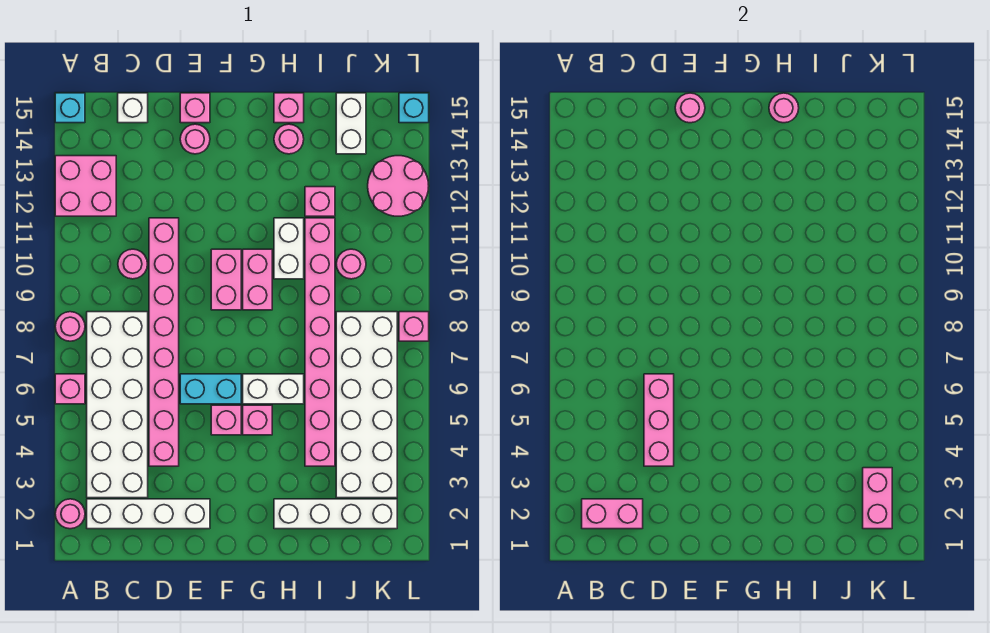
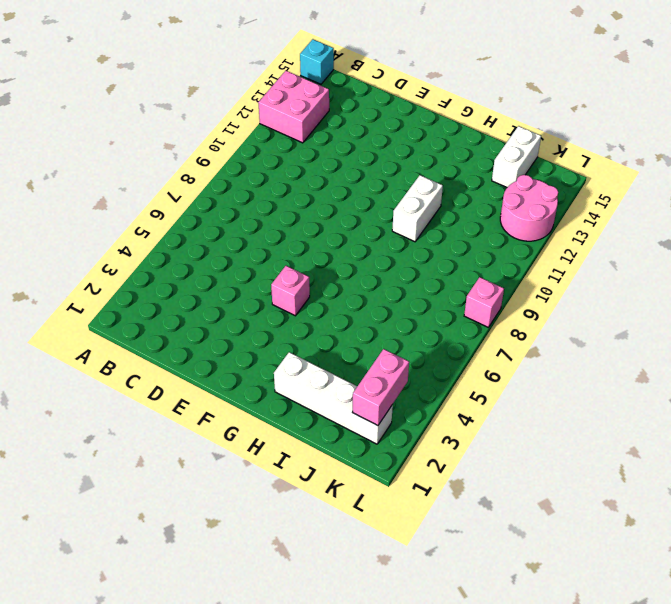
none -> pink round brick A2 level 1
none -> pink brick A6 level 1
none -> pink round brick A8 level 1
none -> white brick B2:E2 level 1

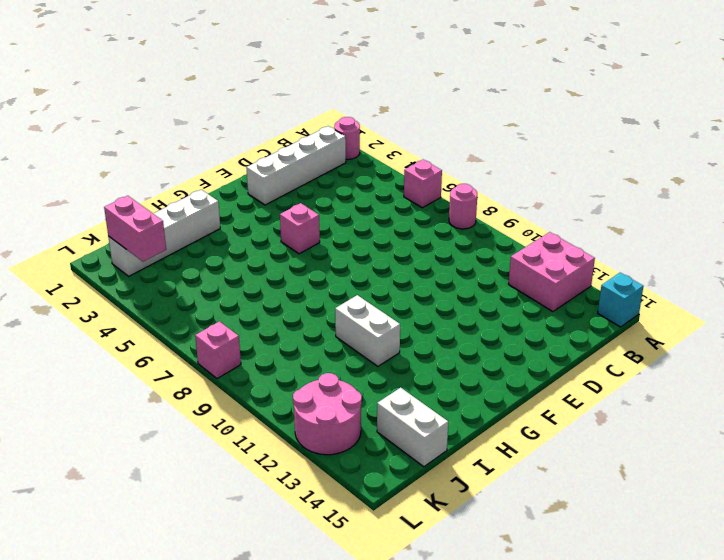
none -> white brick B3:C8 level 1
none -> pink round brick C10 level 1
none -> white brick C15 level 1
none -> pink brick D4:D11 level 1

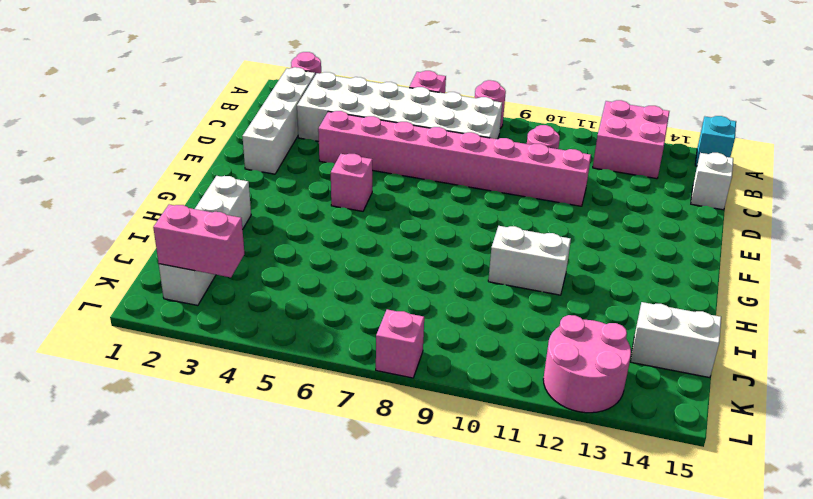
none -> cyan brick E6:F6 level 1
none -> pink round brick E14 level 1
none -> pink brick E15 level 1
none -> pink brick F9:F10 level 1

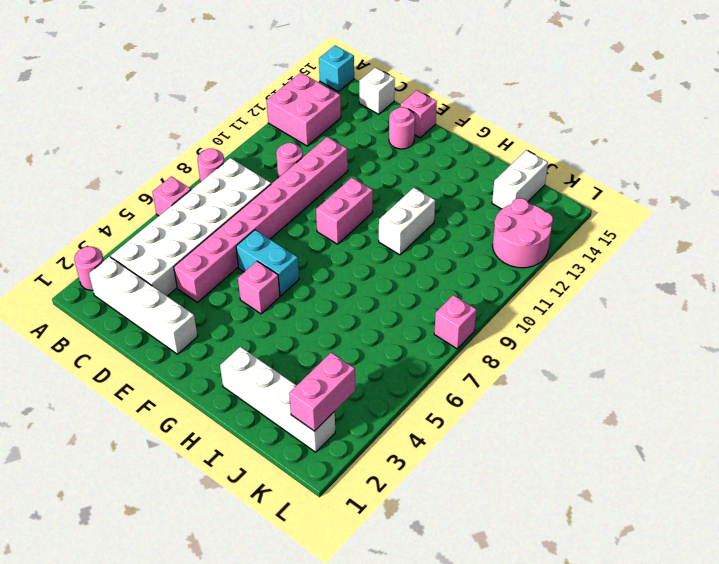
none -> pink brick G5 level 1
none -> white brick G6:H6 level 1
none -> pink brick G9:G10 level 1
none -> pink round brick H14 level 1

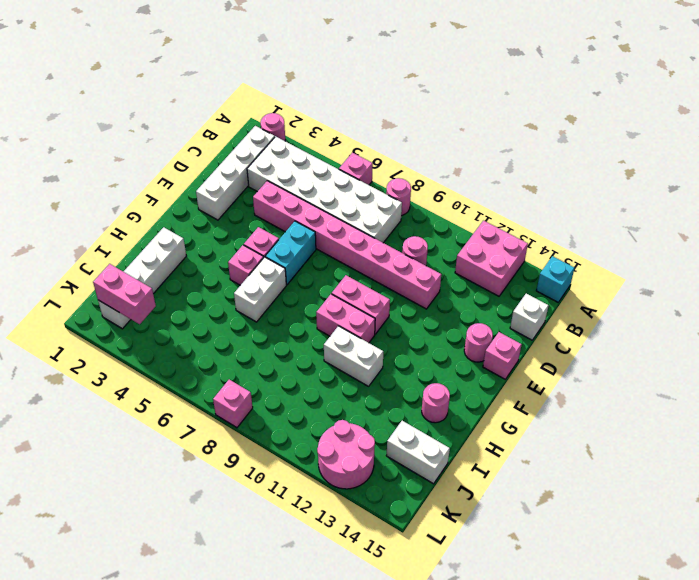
none -> pink brick H15 level 1
none -> pink brick I4:I11 level 1
none -> pink brick I12 level 1
none -> white brick J3:K8 level 1

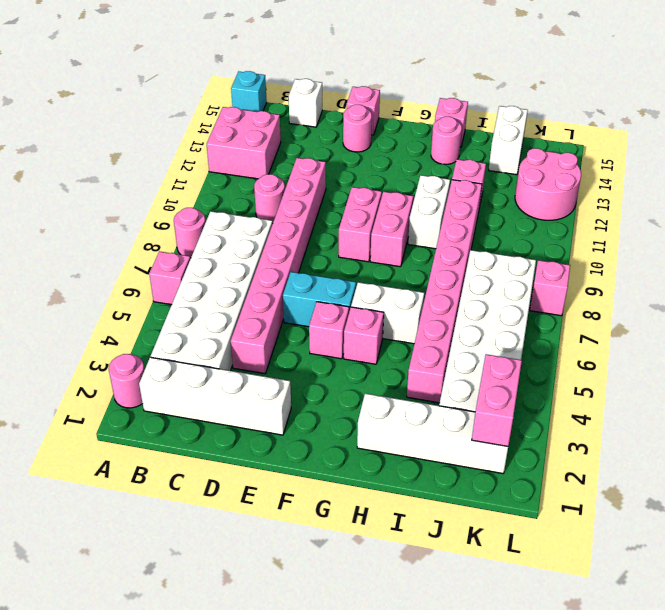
none -> pink round brick J10 level 1
none -> cyan brick L15 level 1
none -> pink brick B2:C2 level 2
none -> pink brick D4:D6 level 2

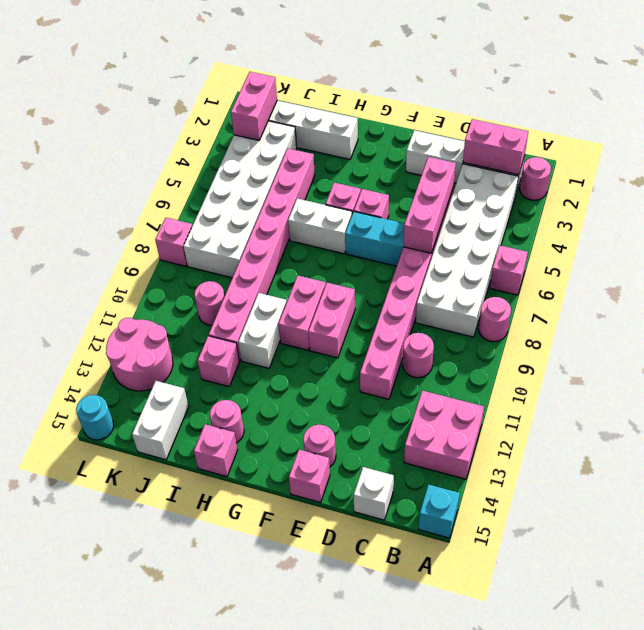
cyan round brick L15 level 1 -> cyan brick L15 level 1
none -> pink round brick E15 level 2
none -> pink round brick H15 level 2

